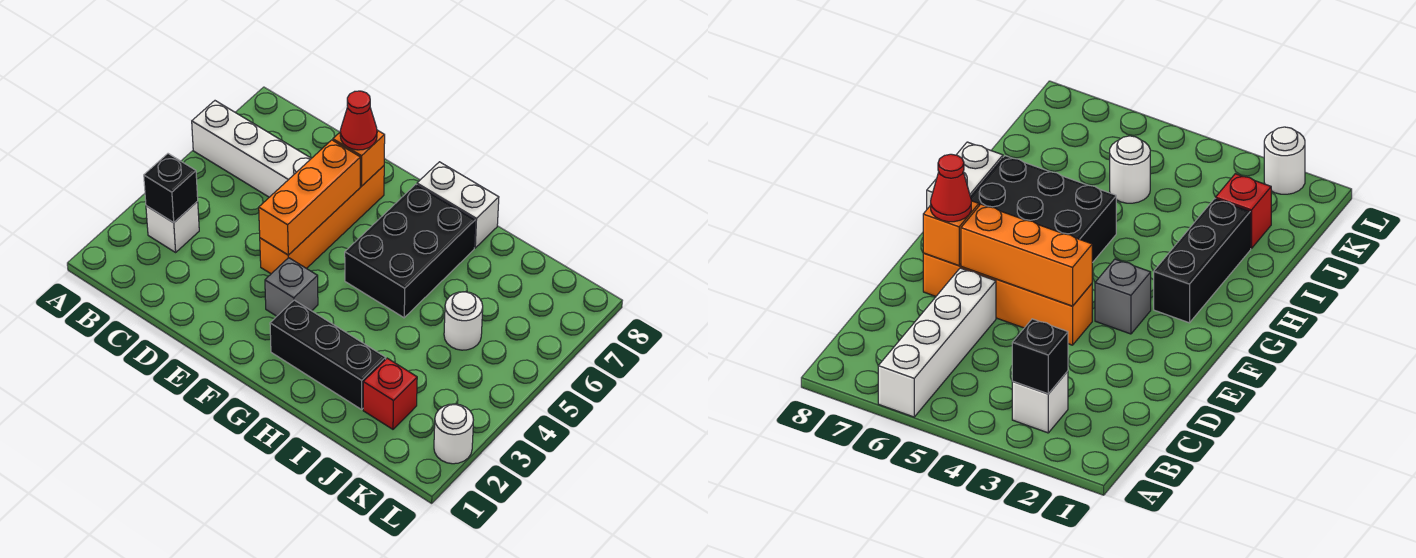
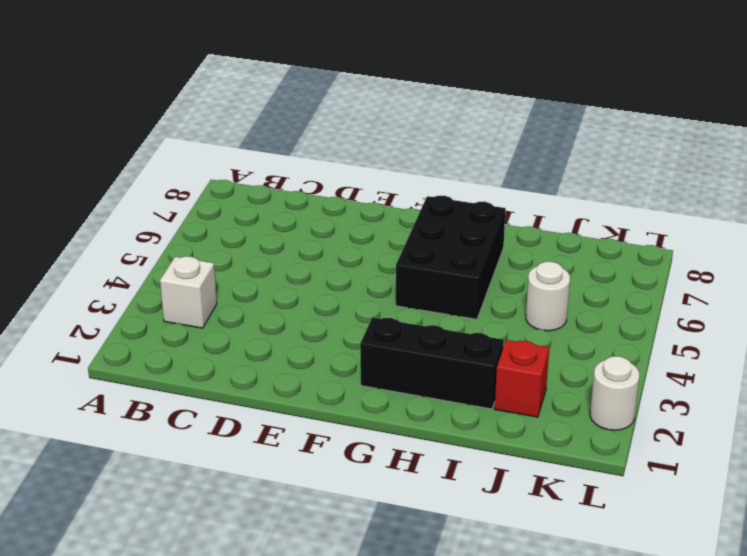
none -> white brick A6:D6 level 1
none -> orange brick E4:E7 level 1
none -> grey brick F3 level 1

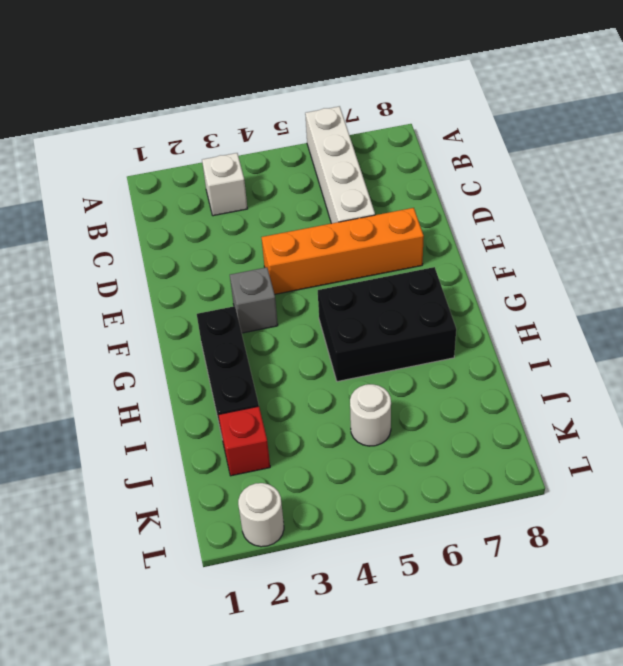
none -> white brick G8:H8 level 1
none -> black brick B3 level 2
none -> orange brick E4:E6 level 2

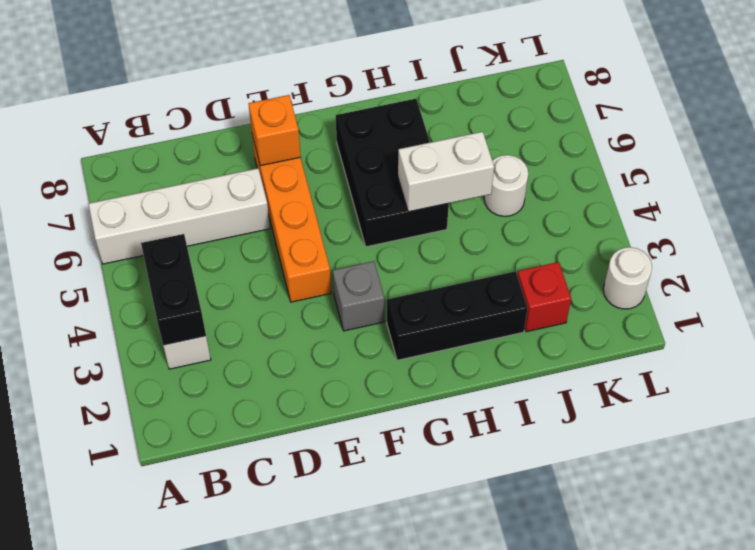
black brick B3:B4 level 2 -> black brick B3 level 2
white brick H5:I5 level 2 -> white brick G8:H8 level 1
none -> orange brick E4:E6 level 2
none -> red cone E7 level 3

